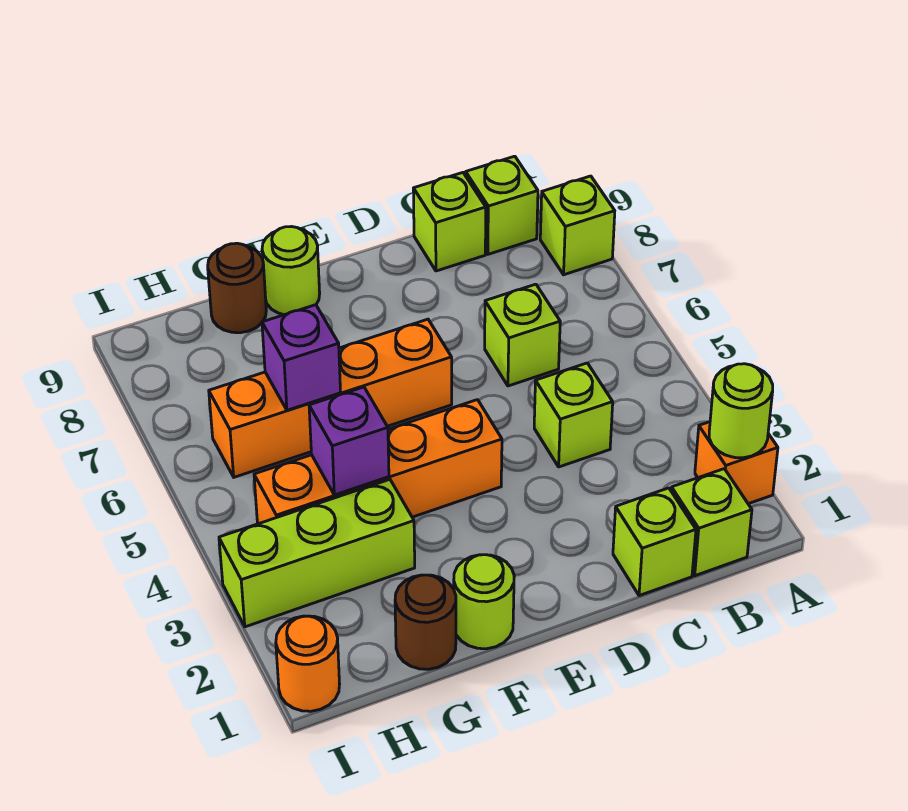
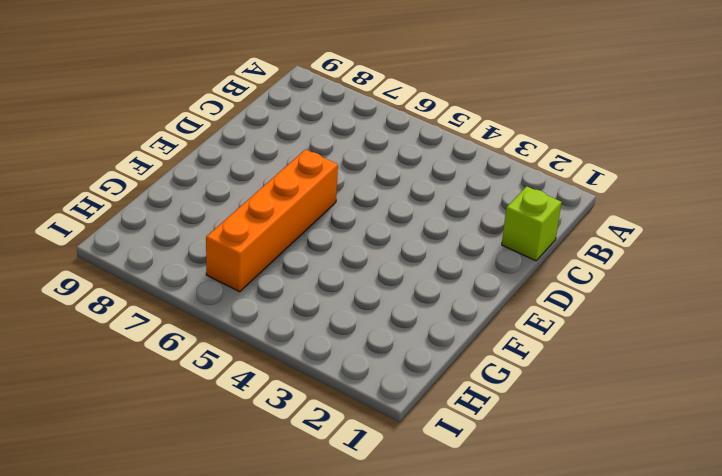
none -> orange brick A2 level 1
none -> lime brick A8 level 1
none -> lime brick B1 level 1

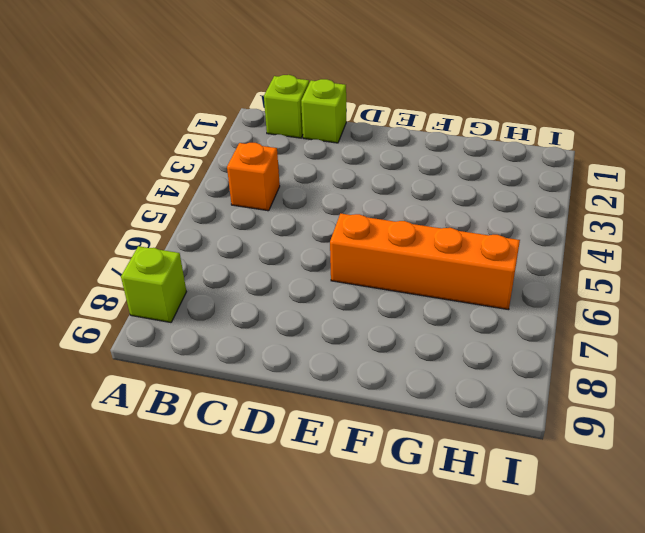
orange brick B4 level 1 -> orange brick A2 level 1
none -> lime brick B9 level 1
none -> lime brick C4 level 1
none -> lime brick C6 level 1

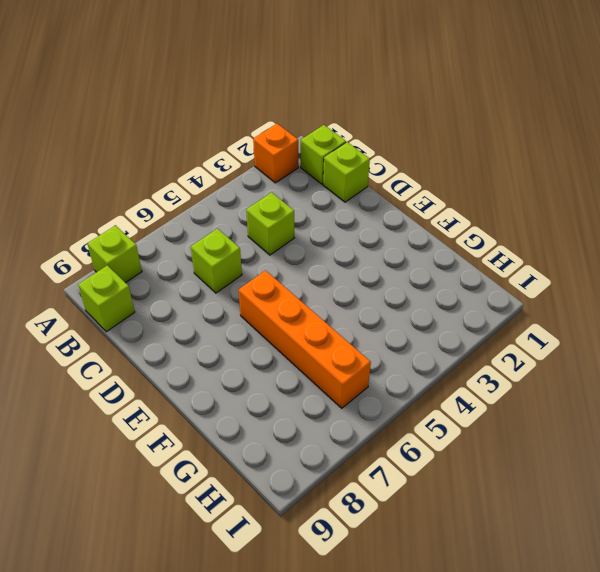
none -> lime brick C9 level 1
none -> orange brick E4:H4 level 1
none -> lime round brick F1 level 1

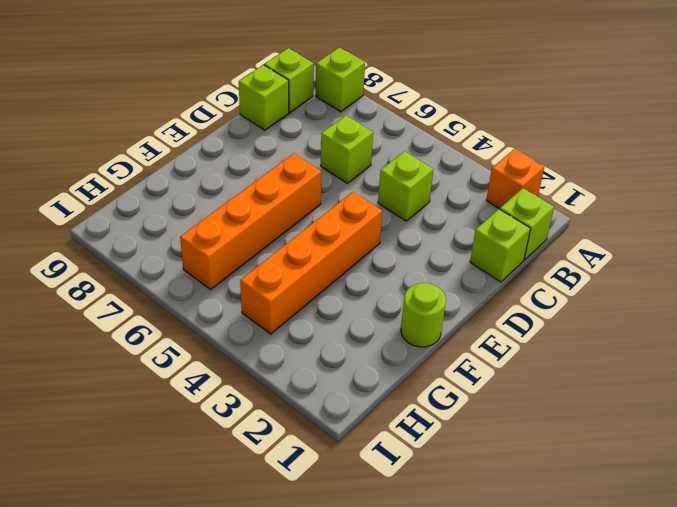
none -> lime round brick F9 level 1
none -> brown round brick G1 level 1
none -> lime brick G3:I3 level 1

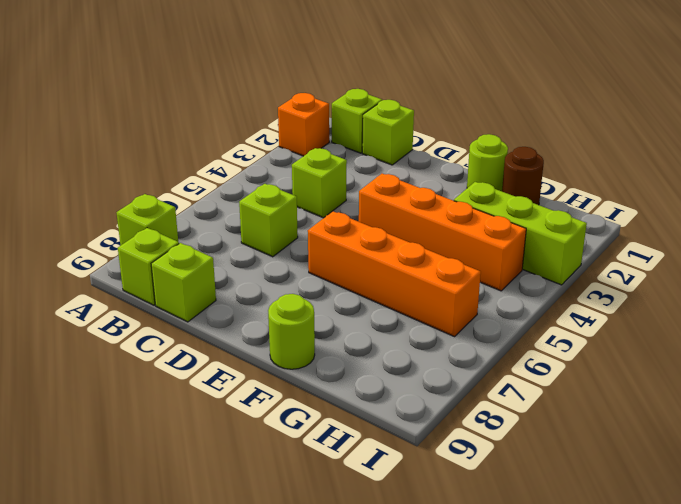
none -> brown round brick G9 level 1
none -> orange round brick I1 level 1
none -> lime round brick A2 level 2

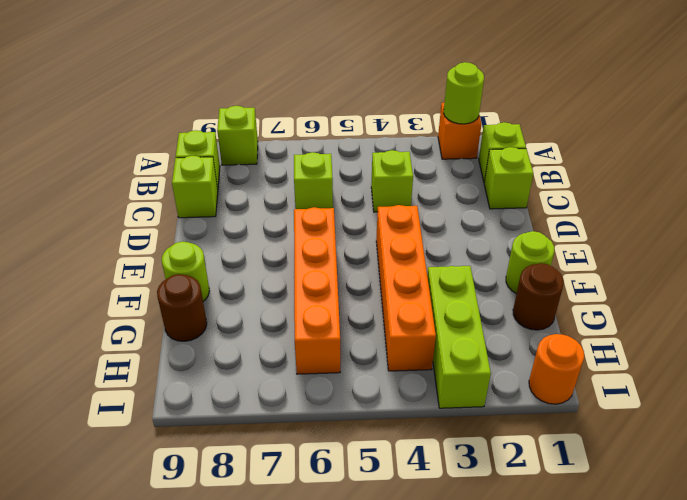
none -> purple brick G4 level 2
none -> purple brick G6 level 2

